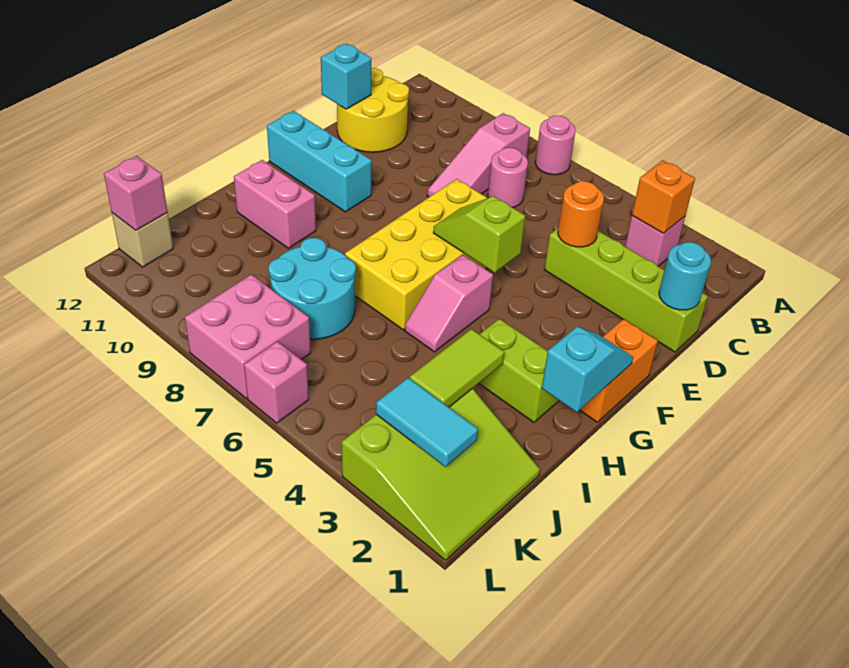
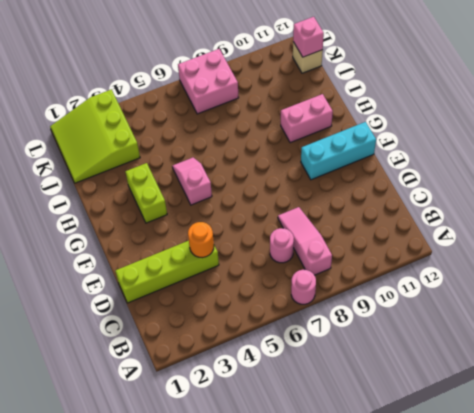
lime brick G3:H3 level 1 -> lime brick H2:H3 level 1
none -> pink brick B3 level 1
none -> yellow round brick C11:D12 level 1
none -> yellow brick E6:H7 level 1

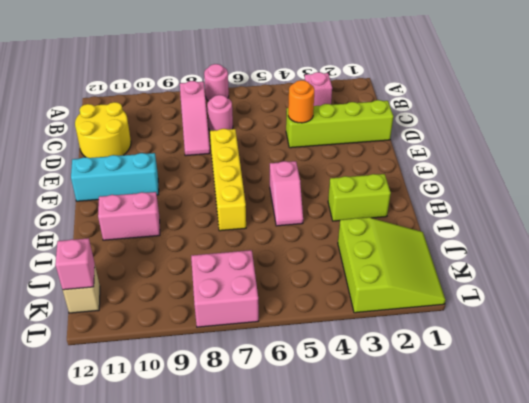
yellow brick E7:H7 level 1 -> yellow brick E6:H7 level 1
none -> orange brick F1:G1 level 1
none -> cyan round brick I7:J8 level 1
none -> pink brick L6 level 1

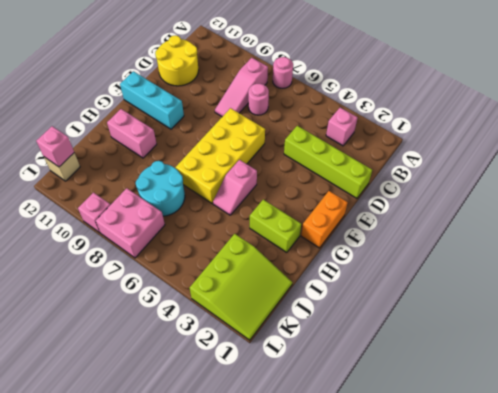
pink brick L9 level 1 -> pink brick L6 level 1
none -> orange brick B3 level 2
none -> cyan round brick D1 level 2
none -> orange round brick D4 level 2

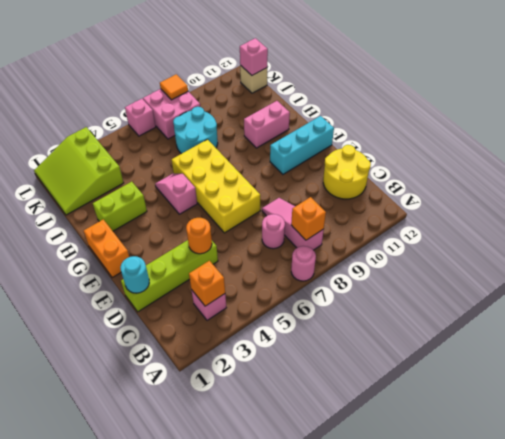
orange brick B8 level 2 -> none
orange tile L8 level 2 -> none
none -> cyan brick D12 level 2
none -> lime slope F5:F6 level 2 top 5
none -> cyan slope G1:H1 level 2 top H

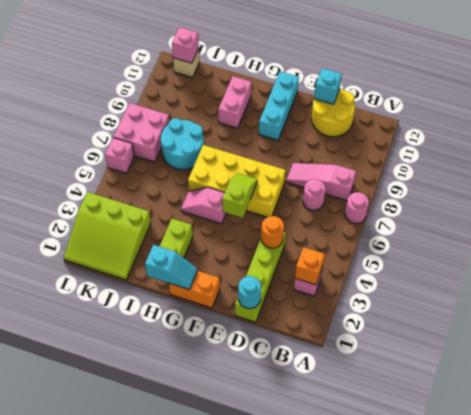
none -> lime tile I3:J3 level 2
none -> cyan tile K2:K3 level 2

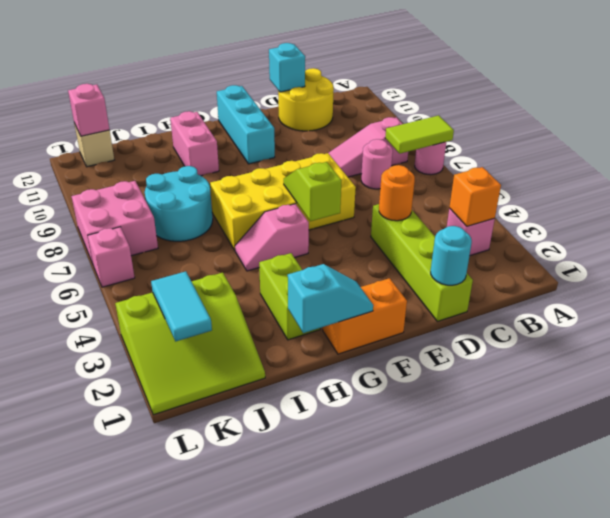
lime tile A7:B7 level 2 -> lime tile I3:J3 level 2

